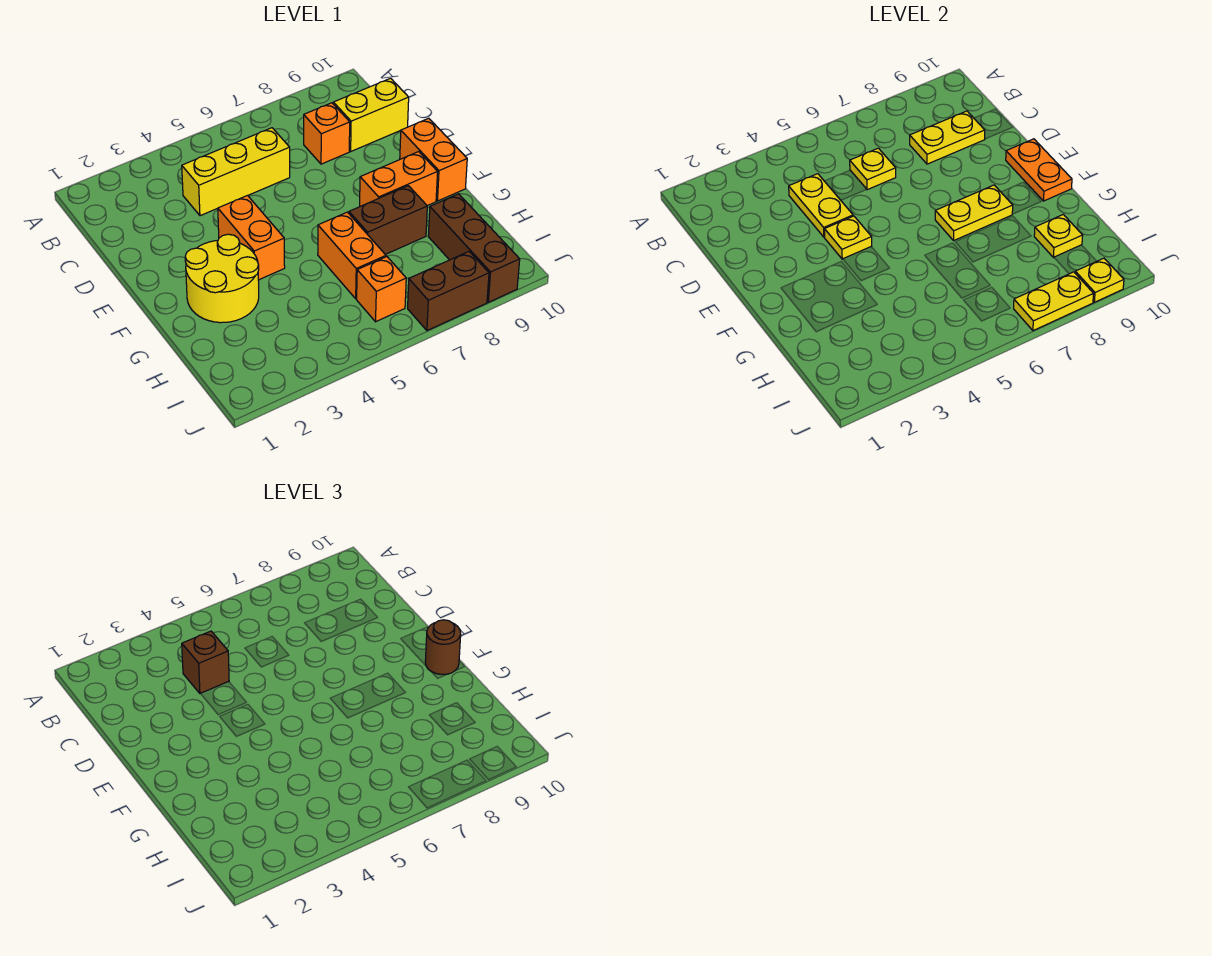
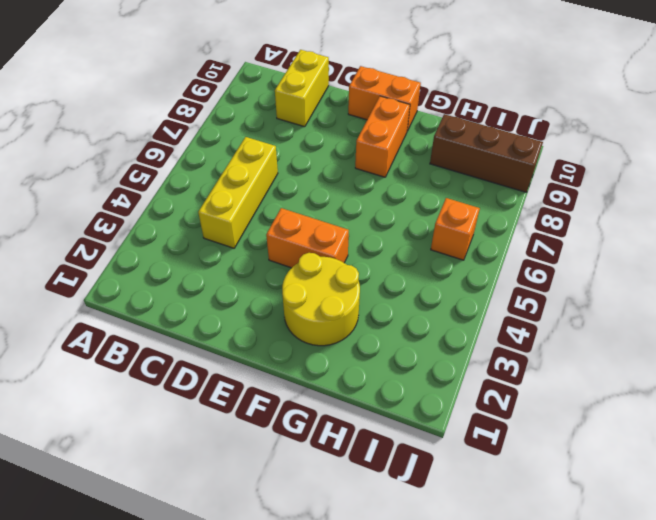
none -> orange brick C8 level 1
none -> orange brick G6:H6 level 1
none -> brown brick G7:G8 level 1

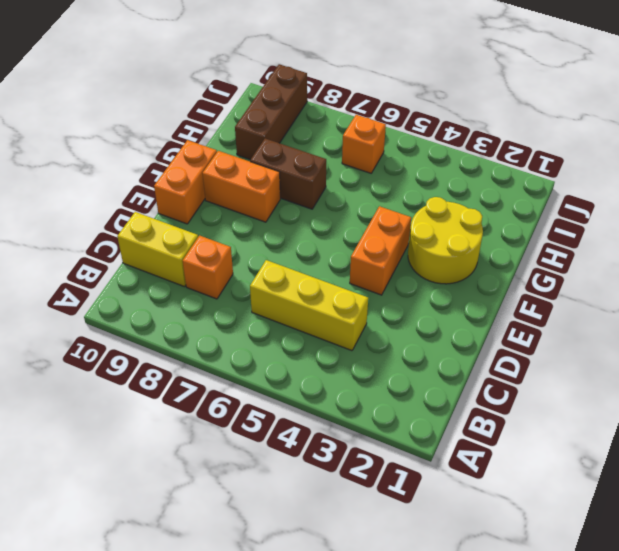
none -> orange brick G6:H6 level 1
none -> brown brick J7:J8 level 1
none -> yellow plate C4:D4 level 2

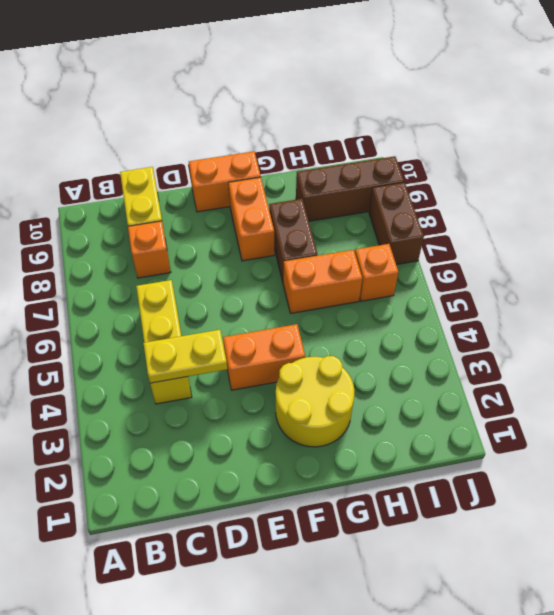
none -> yellow plate C6 level 2
none -> yellow plate C8:C9 level 2
none -> yellow plate E4 level 2

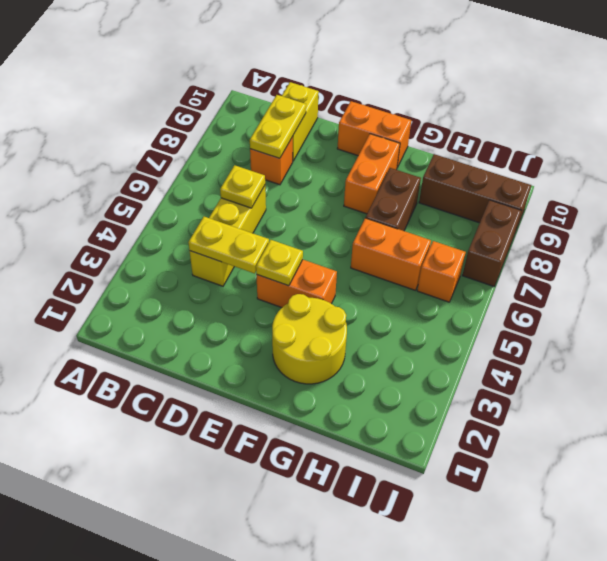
none -> orange plate E10:F10 level 2
none -> yellow plate F7:F8 level 2
none -> yellow plate H9 level 2

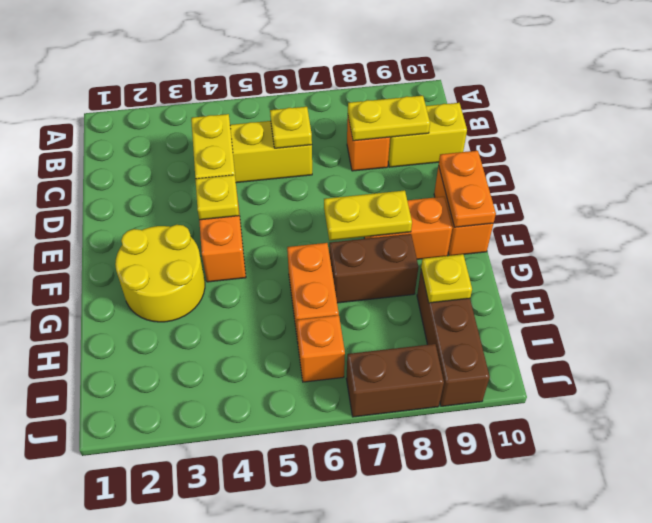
none -> yellow plate J7:J8 level 2
none -> yellow plate J9 level 2
none -> brown brick C4 level 3

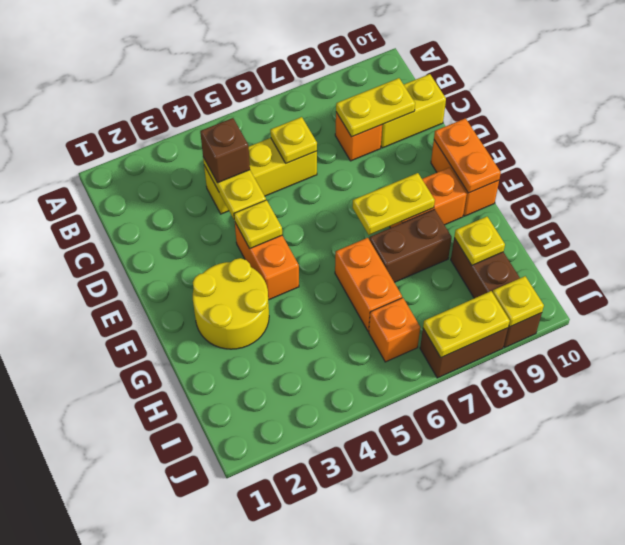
none -> brown round brick F10 level 3

